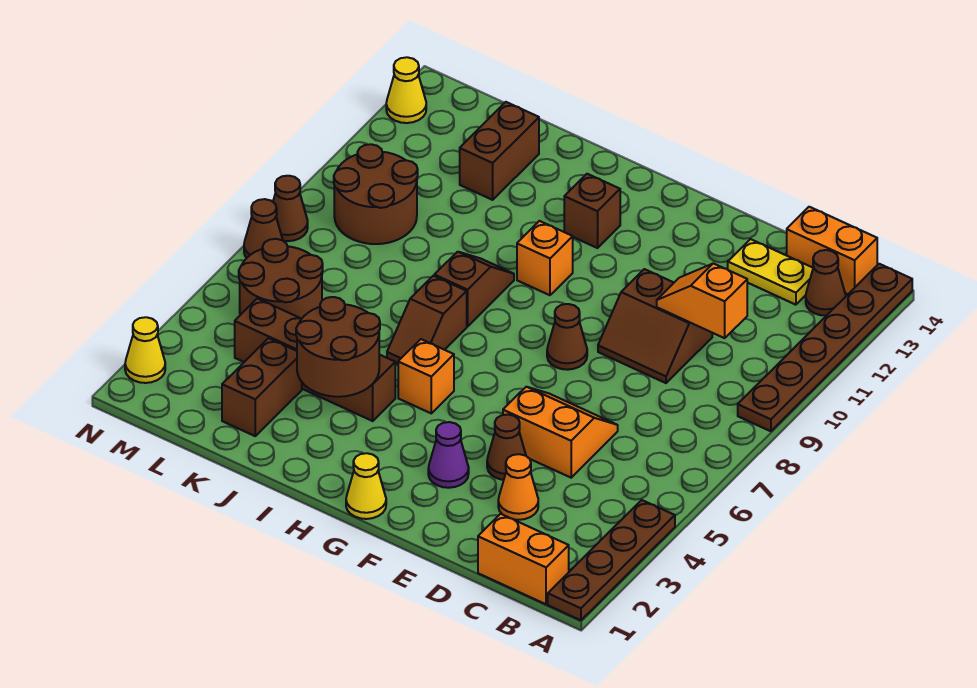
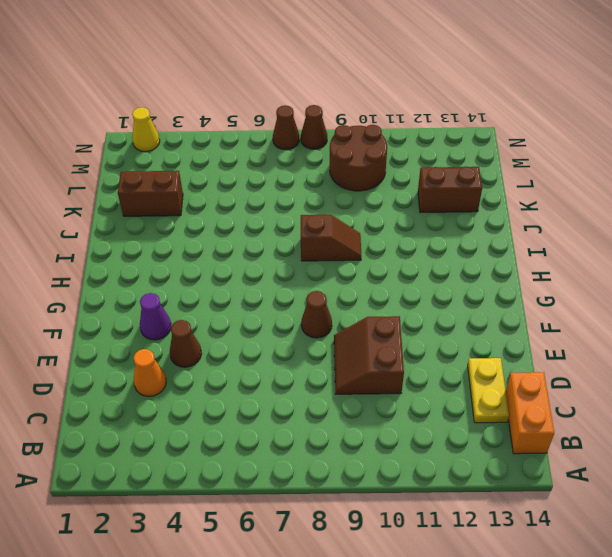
none -> brown plate A1:A4 level 1
none -> brown plate A9:A14 level 1
none -> orange brick B1:C1 level 1

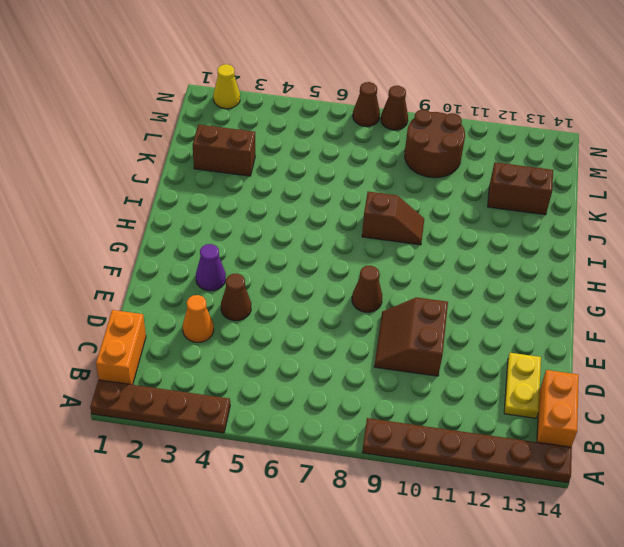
none -> brown cone B13 level 1
none -> orange slope D5:E6 level 1 top 5
none -> yellow cone G1 level 1

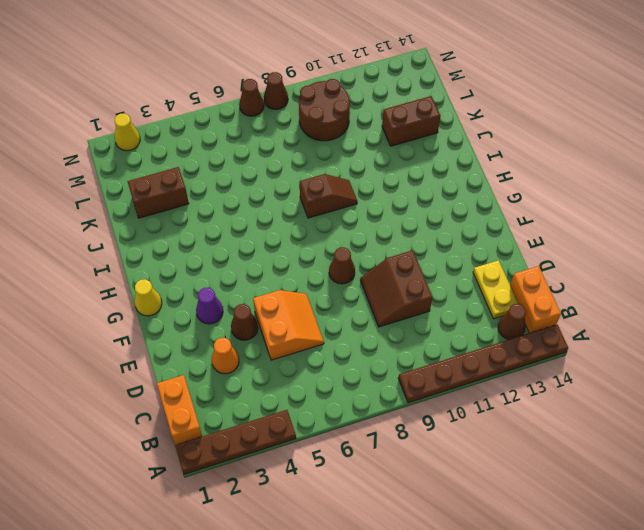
none -> orange brick H5 level 1
none -> orange brick H10 level 1
none -> brown brick H12 level 1

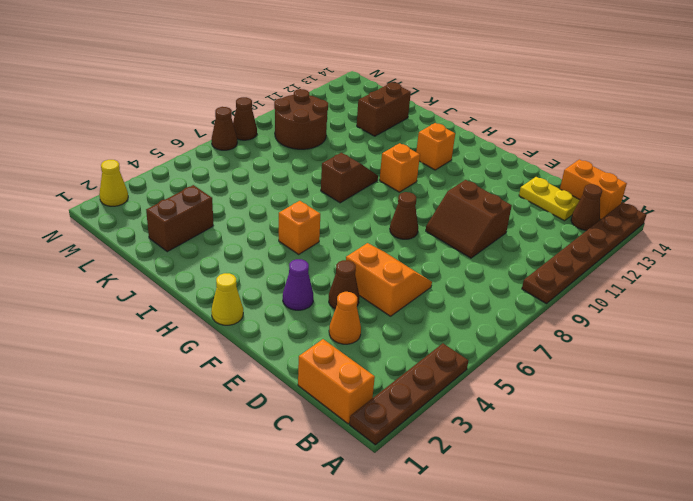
orange brick H12 level 1 -> brown brick H12 level 1
none -> brown brick I4:L4 level 1
none -> brown slope I6:I7 level 1 top 7
none -> brown round brick L5:M6 level 1

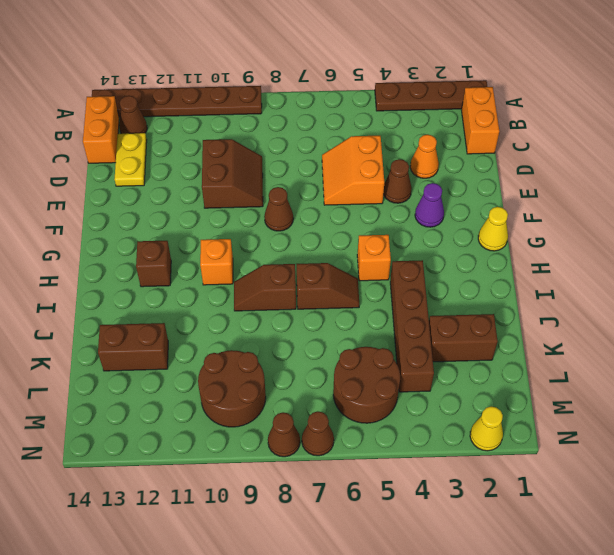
none -> yellow cone N13 level 1
none -> orange slope C10:D10 level 2 top C
none -> brown round brick I3:J4 level 2

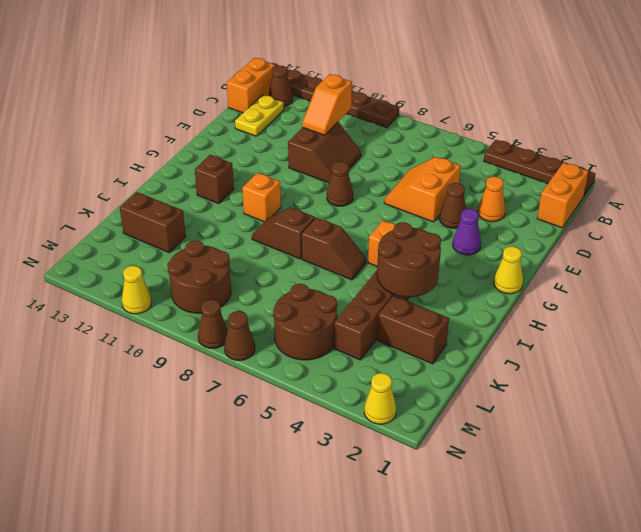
yellow cone N11 level 1 -> yellow cone N13 level 1

